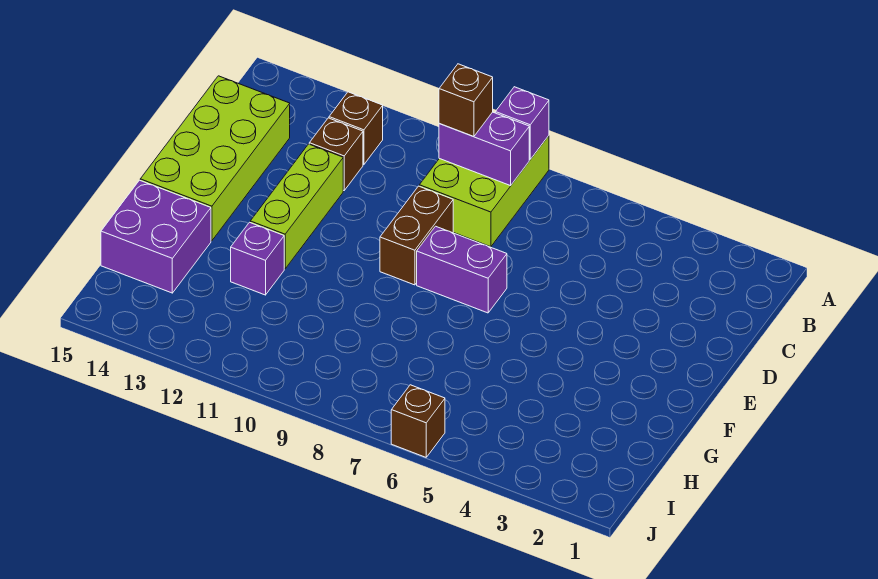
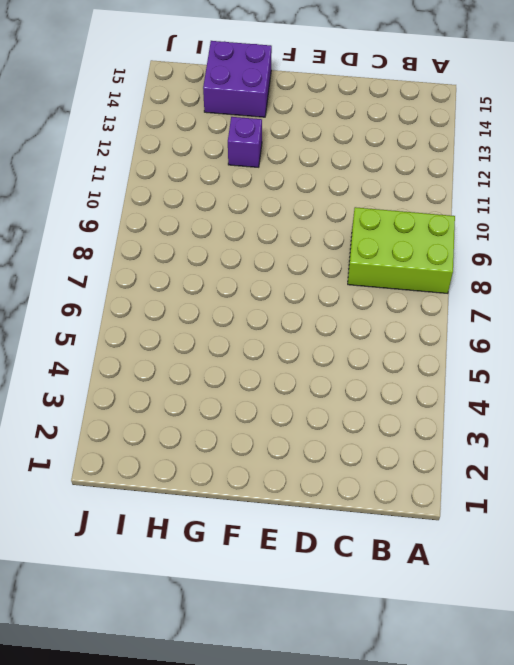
none -> brown brick B12 level 1
none -> brown brick C12 level 1
none -> lime brick C14:F15 level 1

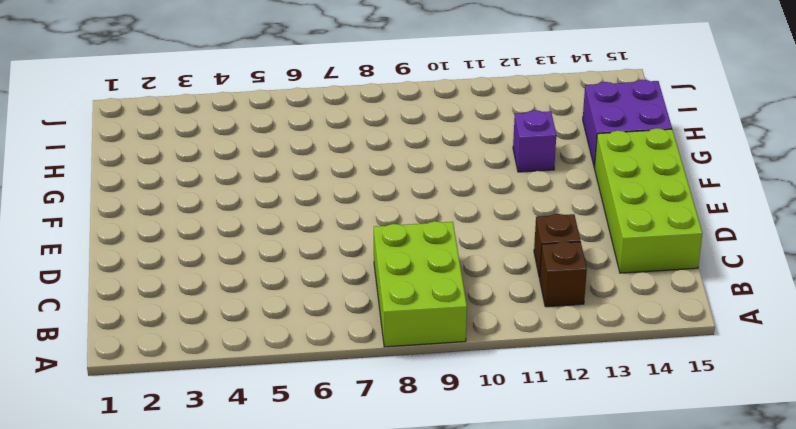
none -> brown brick D9:E9 level 1
none -> lime brick D12:F12 level 1
none -> purple brick E7:E8 level 1

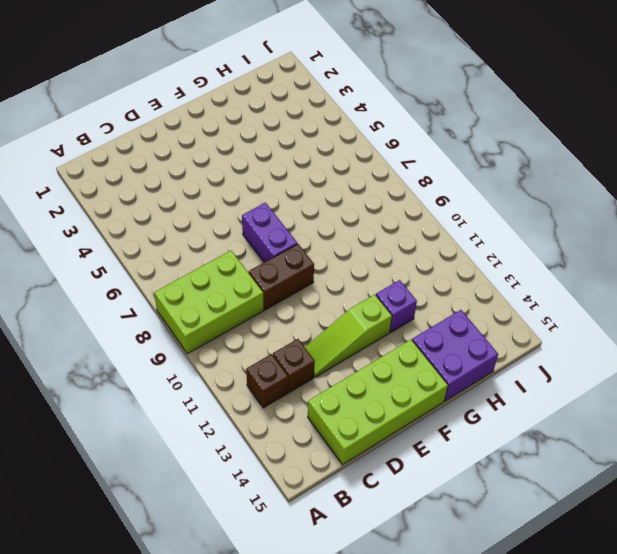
lime slope D12:F12 level 1 top F -> lime brick D12:F12 level 1
none -> brown brick J6 level 1
none -> purple brick A8 level 2
none -> purple brick B8:B9 level 2

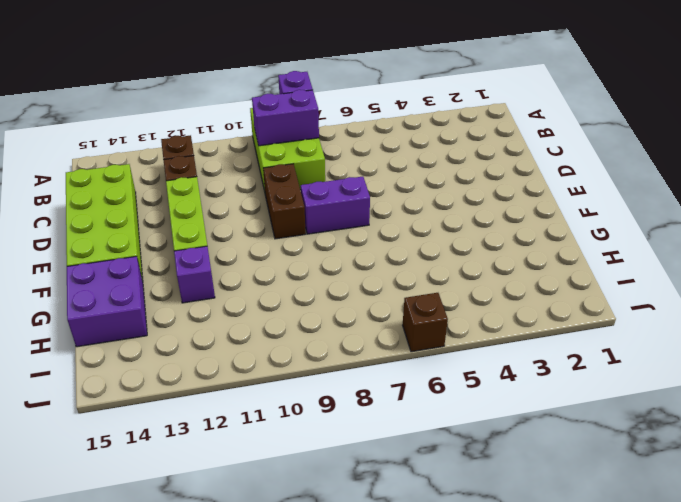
none -> brown brick B9 level 3

